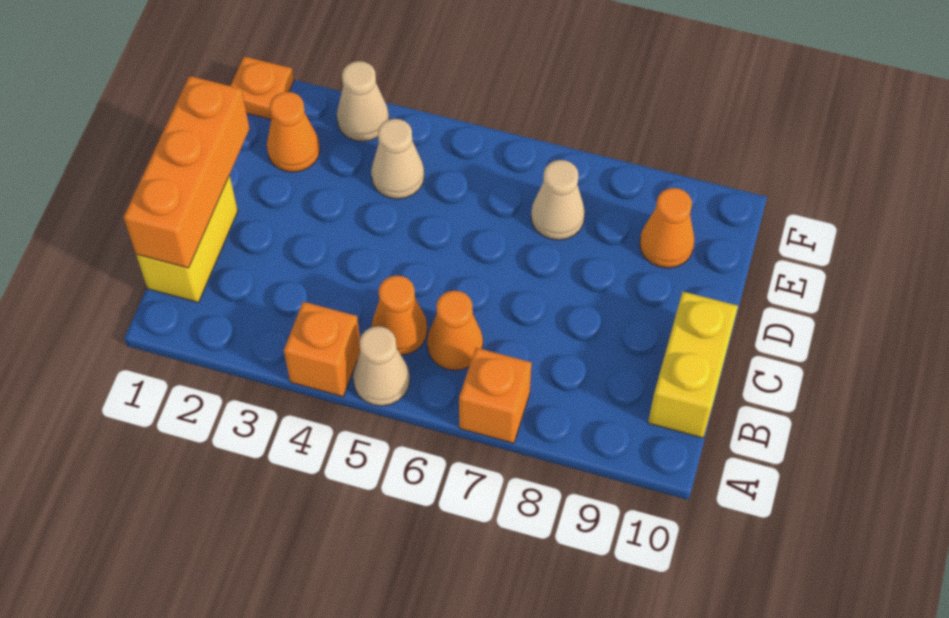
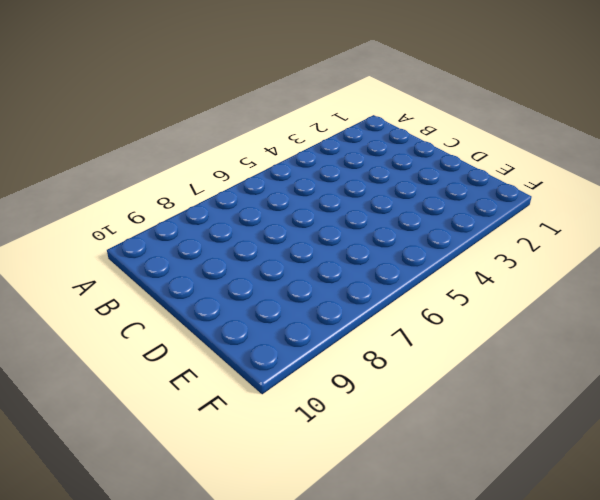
none -> orange brick A4 level 1
none -> tan cone A5 level 1
none -> orange brick A7 level 1

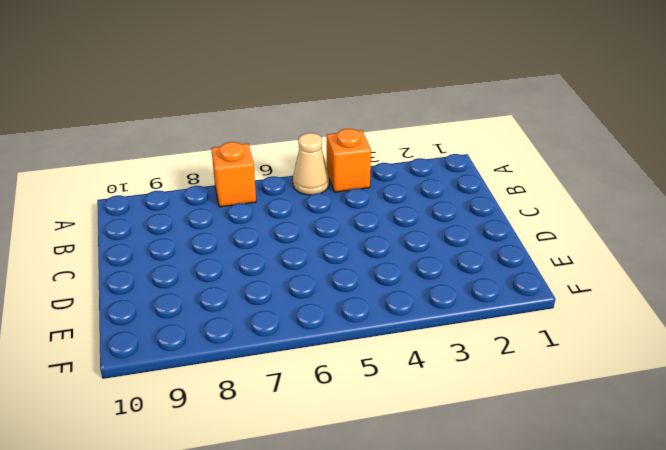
none -> yellow brick B1:C1 level 1
none -> orange cone B5 level 1
none -> orange cone B6 level 1

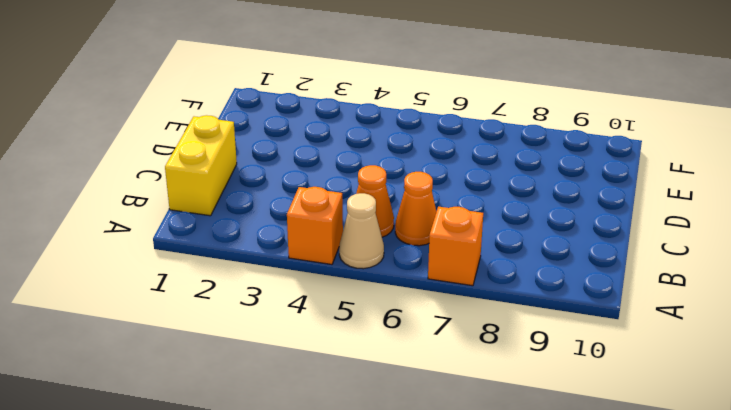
none -> yellow brick B10:C10 level 1
none -> orange cone E2 level 1
none -> tan cone E4 level 1

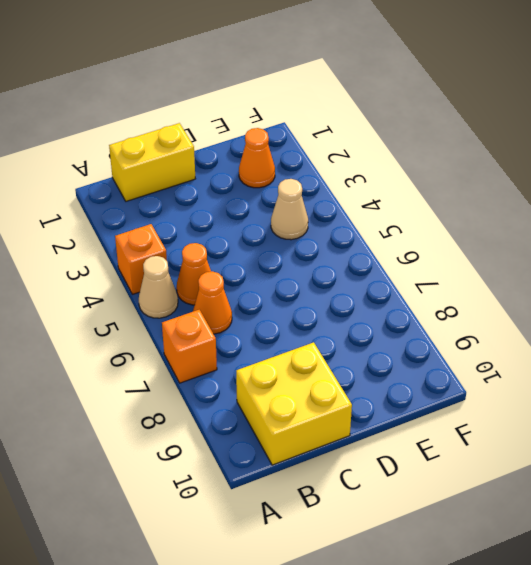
yellow brick B9:C10 level 1 -> yellow brick B10:C10 level 1
none -> tan cone E7 level 1
none -> orange cone E9 level 1
none -> orange plate F1 level 1

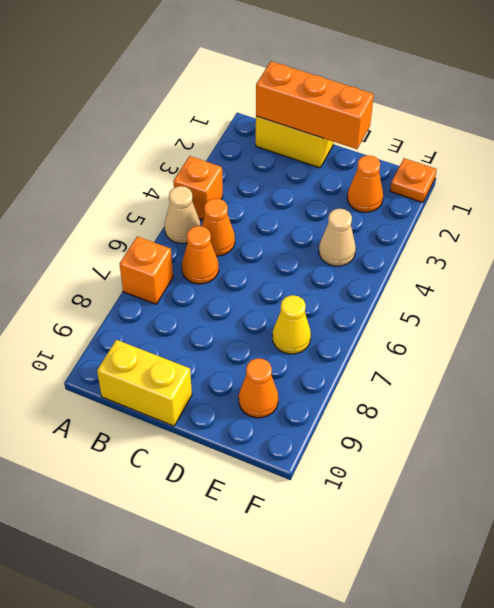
yellow cone E7 level 1 -> tan cone E7 level 1
none -> tan cone F3 level 1

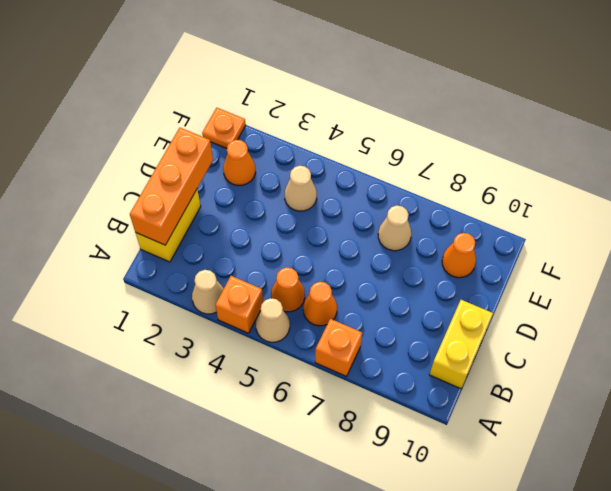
tan cone A3 level 1 -> tan cone F3 level 1

